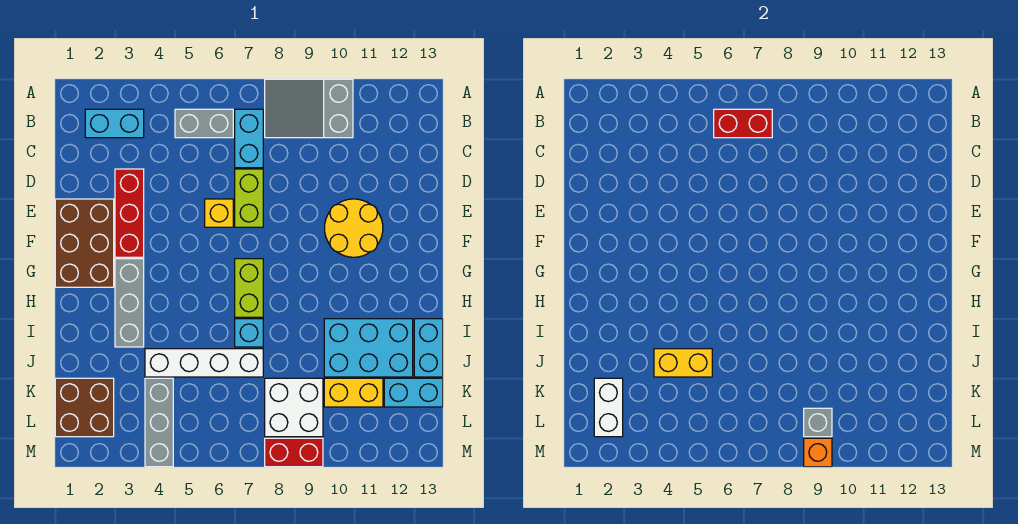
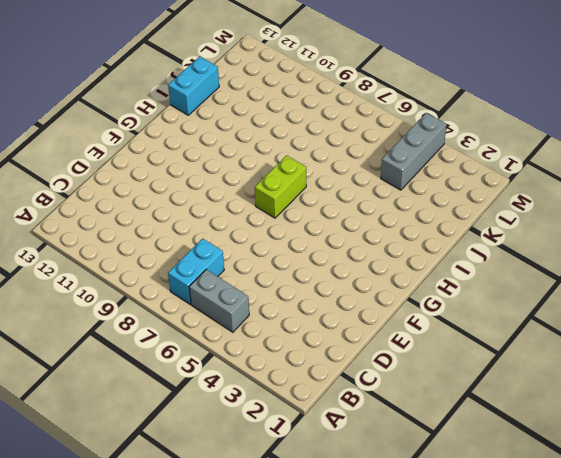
none -> grey slope A8:B10 level 1 top 10
none -> cyan brick B2:B3 level 1
none -> red brick D3:F3 level 1

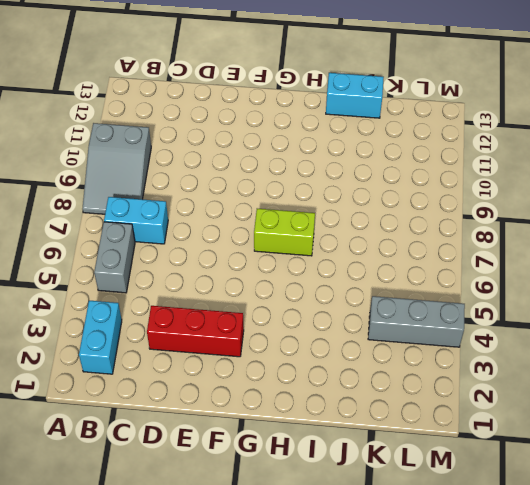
none -> lime brick D7:E7 level 1
none -> brown brick E1:G2 level 1
none -> yellow brick E6 level 1

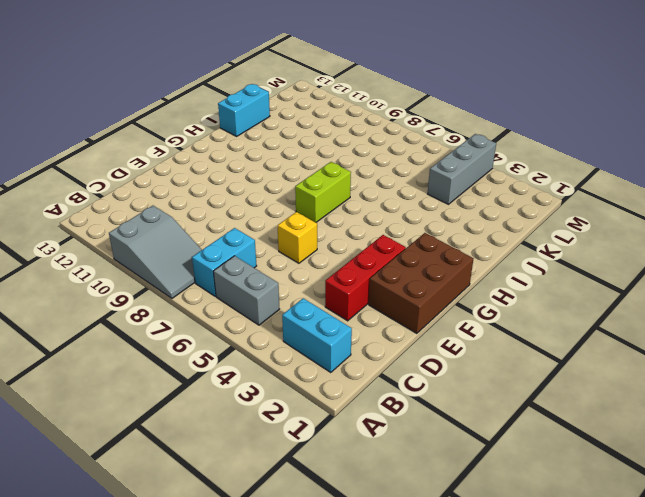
none -> lime brick D7:E7 level 1
none -> yellow round brick E10:F11 level 1
none -> grey brick G3:I3 level 1

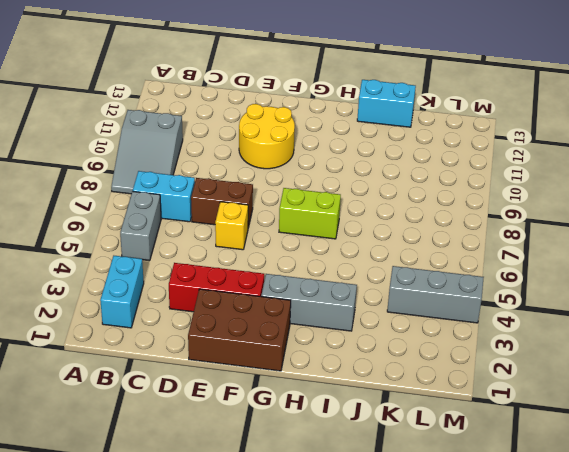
brown brick D7:E7 level 1 -> lime brick D7:E7 level 1
none -> cyan brick I7 level 1
none -> cyan brick I10:J12 level 1
none -> white brick J4:J7 level 1

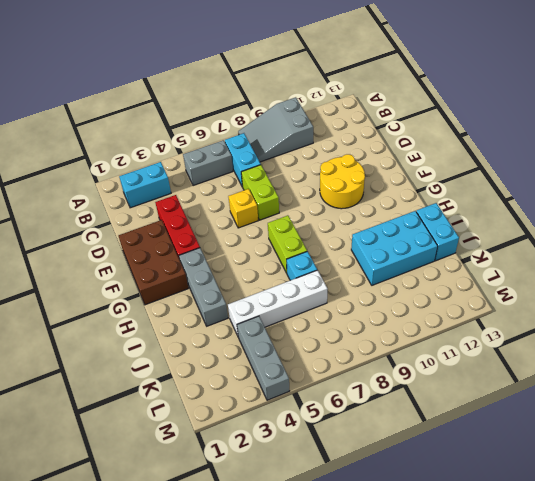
none -> brown brick K1:L2 level 1
none -> white brick K8:L9 level 1
none -> yellow brick K10:K11 level 1

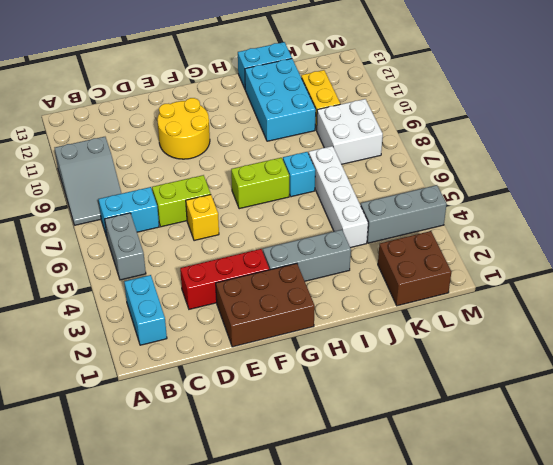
none -> cyan brick K12:K13 level 1
none -> red brick M8:M9 level 1
none -> red brick B6:B7 level 2

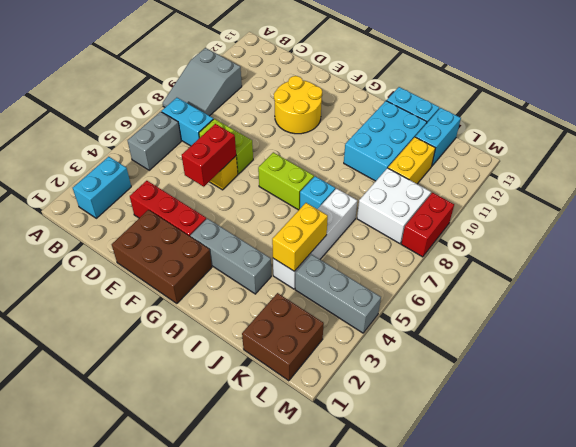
red brick E5:E6 level 2 -> red brick B6:B7 level 2
none -> white brick K2:L2 level 2
none -> grey brick L9 level 2
none -> orange brick M9 level 2

